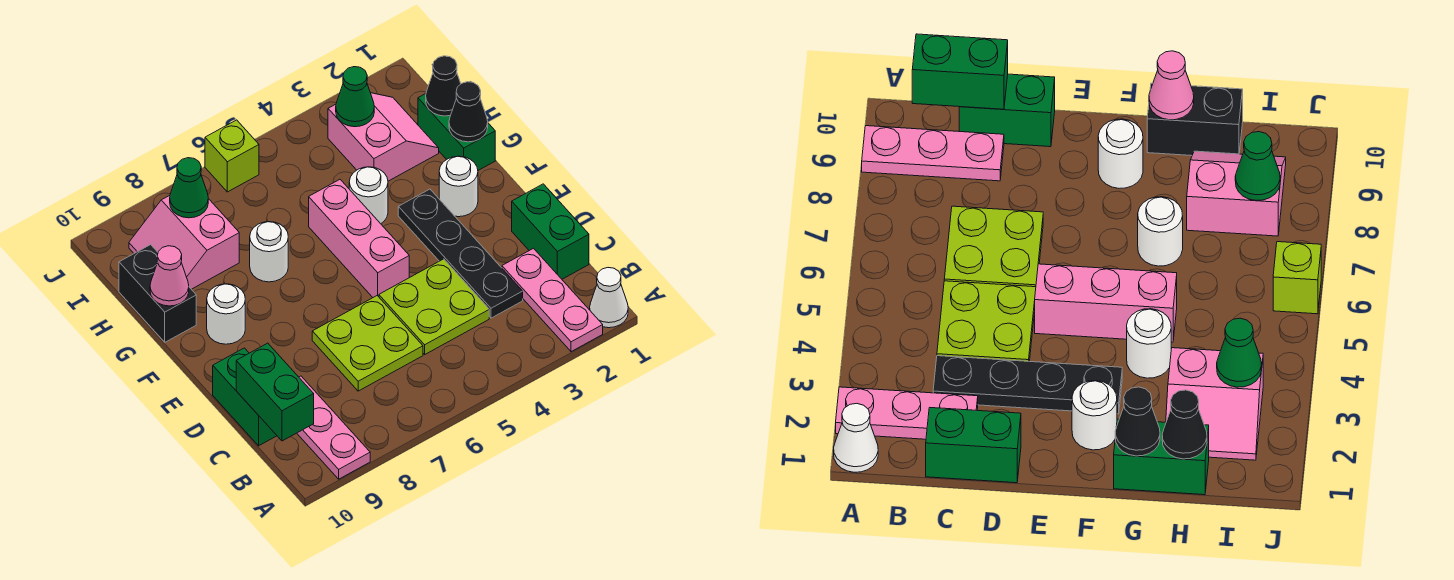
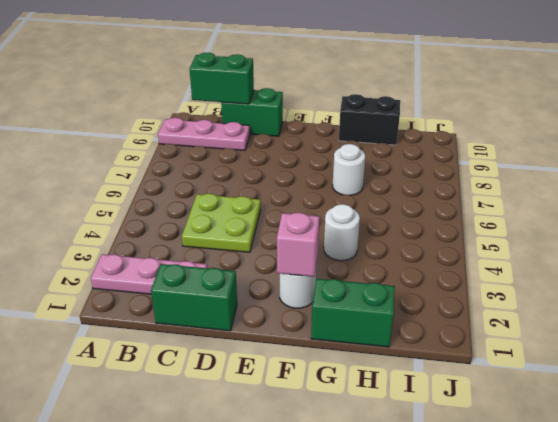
pink brick F2 level 2 -> none
none -> white cone A1 level 1
none -> black plate C3:F3 level 1
none -> lime plate C6:D7 level 1

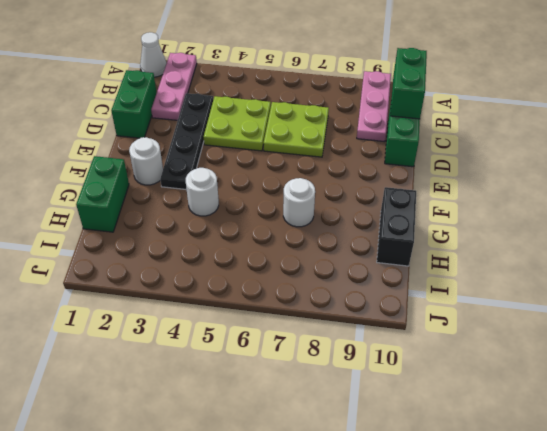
none -> pink brick E5:G5 level 1
none -> white round brick F9 level 1
none -> pink slope H2:I3 level 1 top 3

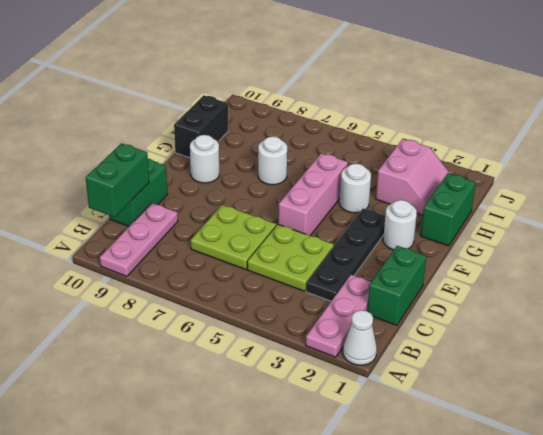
none -> pink slope H8:I9 level 1 top 8
none -> lime brick J6 level 1
none -> black cone G1 level 2

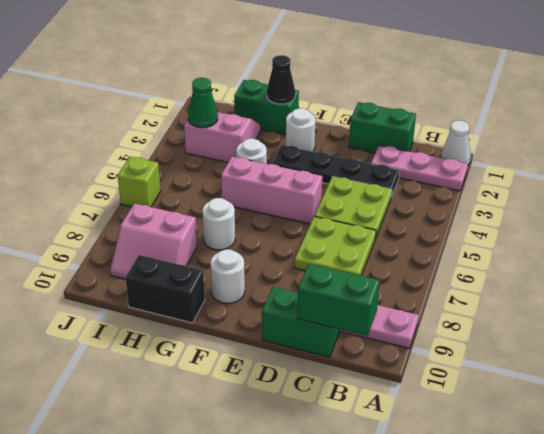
none -> pink cone G10 level 2
none -> black cone H1 level 2
none -> green cone I8 level 2

